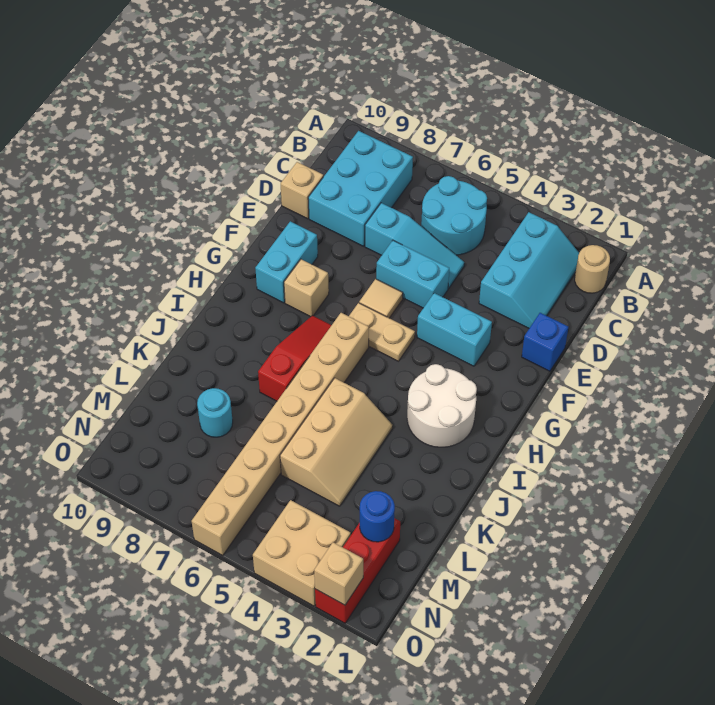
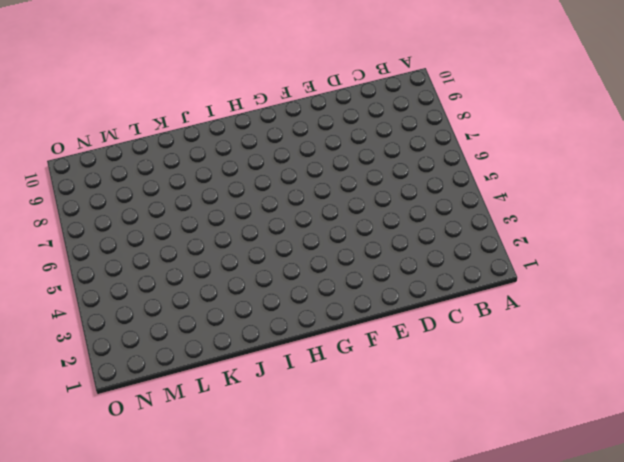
none -> tan round brick B1 level 1
none -> cyan slope B2:D3 level 1 top 3
none -> cyan round brick B5:C6 level 1

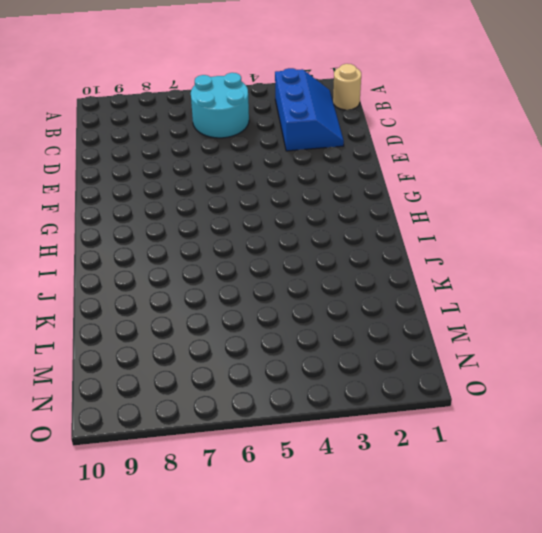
blue slope B2:D3 level 1 top 3 -> cyan slope B2:D3 level 1 top 3
none -> cyan brick B8:D9 level 1
none -> cyan slope D5:D7 level 1 top 7
none -> tan brick D10 level 1

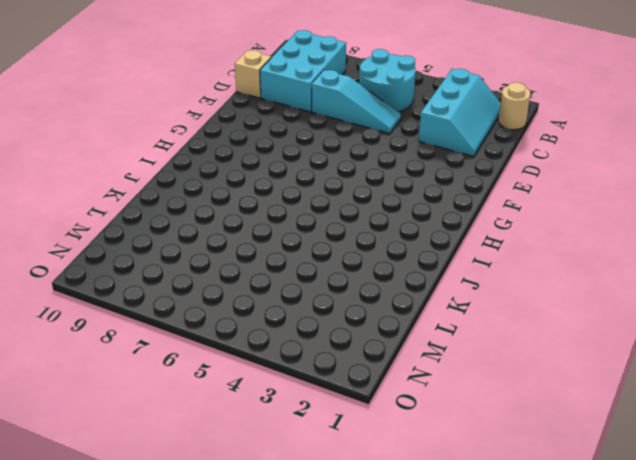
none -> blue brick E1 level 1
none -> cyan brick E5:E6 level 1
none -> cyan brick F3:F4 level 1

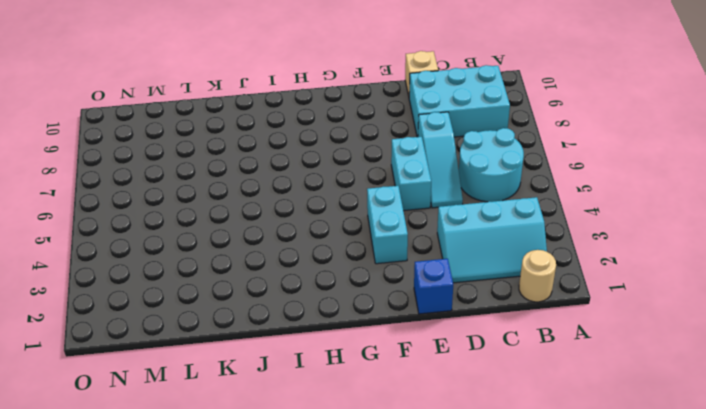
none -> tan tile F6 level 1
none -> cyan brick F9:G9 level 1
none -> tan plate G5:G6 level 1

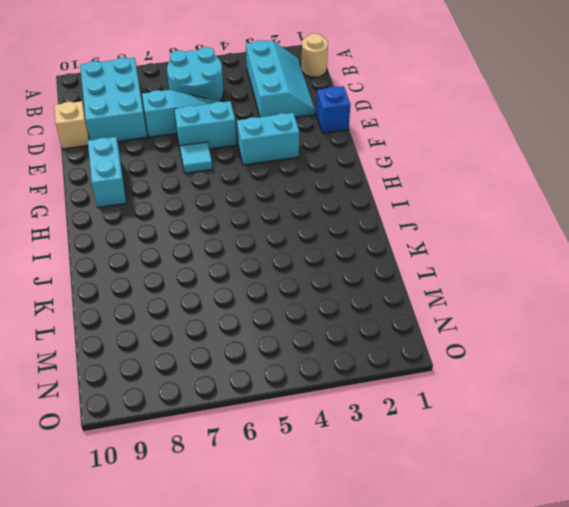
cyan tile F6 level 1 -> tan tile F6 level 1
none -> tan plate G5:G6 level 1
none -> tan brick G8 level 1
none -> white round brick H2:I3 level 1

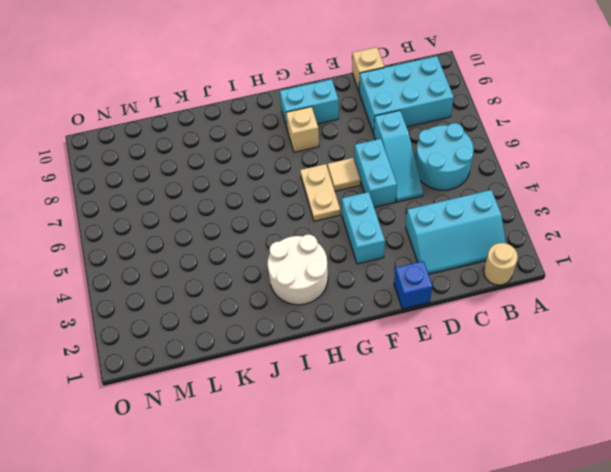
none -> tan brick H6:O6 level 1
none -> red slope H7:J7 level 1 top J
none -> tan slope J4:L5 level 1 top 5

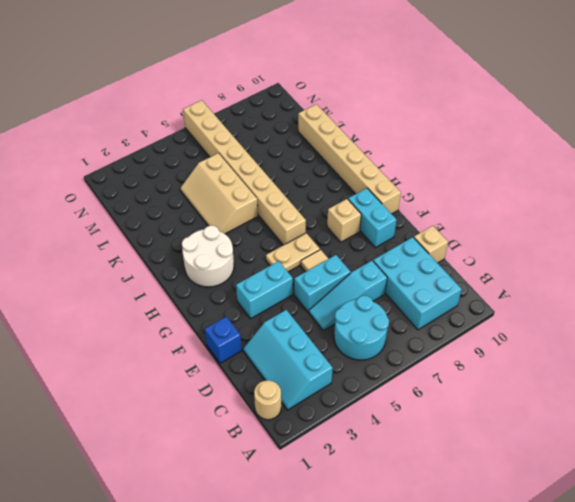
tan brick G10:L10 level 1 -> none
none -> red slope H7:J7 level 1 top J
none -> cyan round brick L8 level 1
none -> red brick M2:O2 level 1

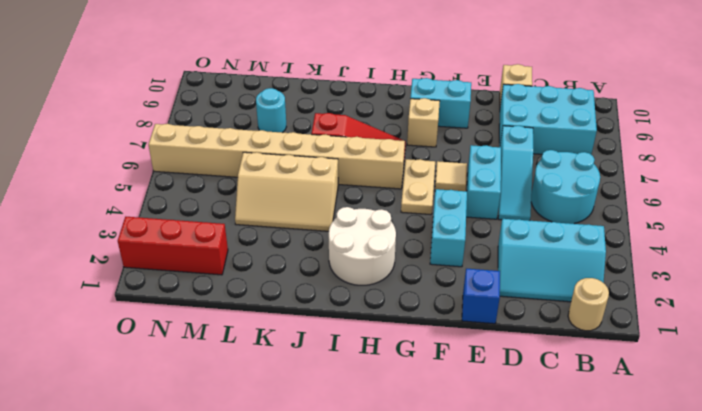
none -> tan brick N3:O4 level 1
none -> blue round brick M2 level 2
none -> tan brick O2 level 2

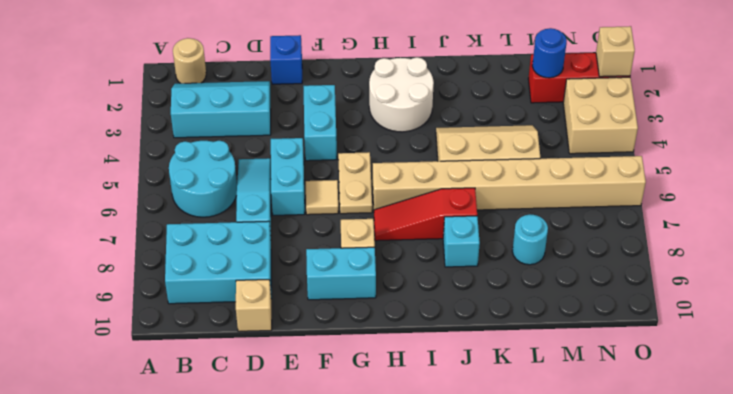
cyan brick J8 level 1 -> none

